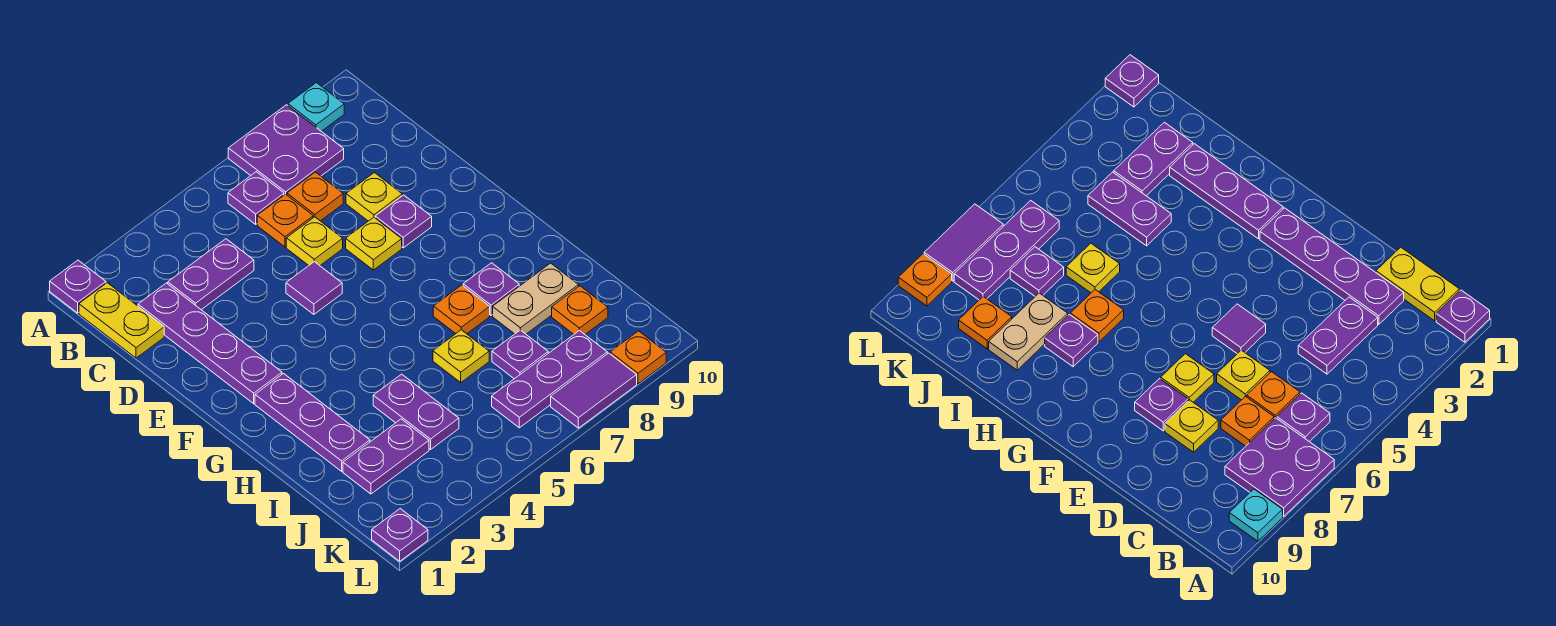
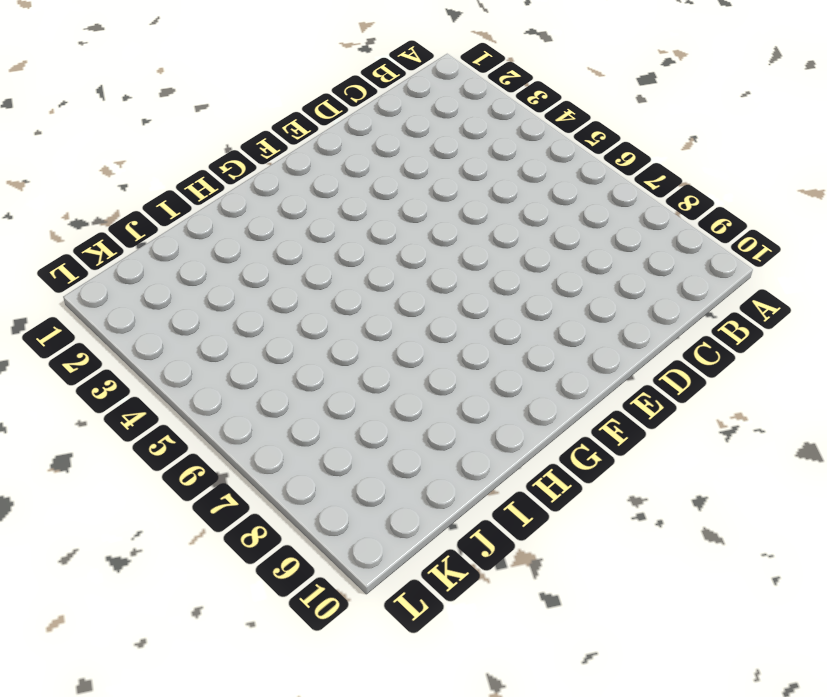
none -> purple plate A1 level 1
none -> purple plate A7:B8 level 1
none -> cyan plate A9 level 1

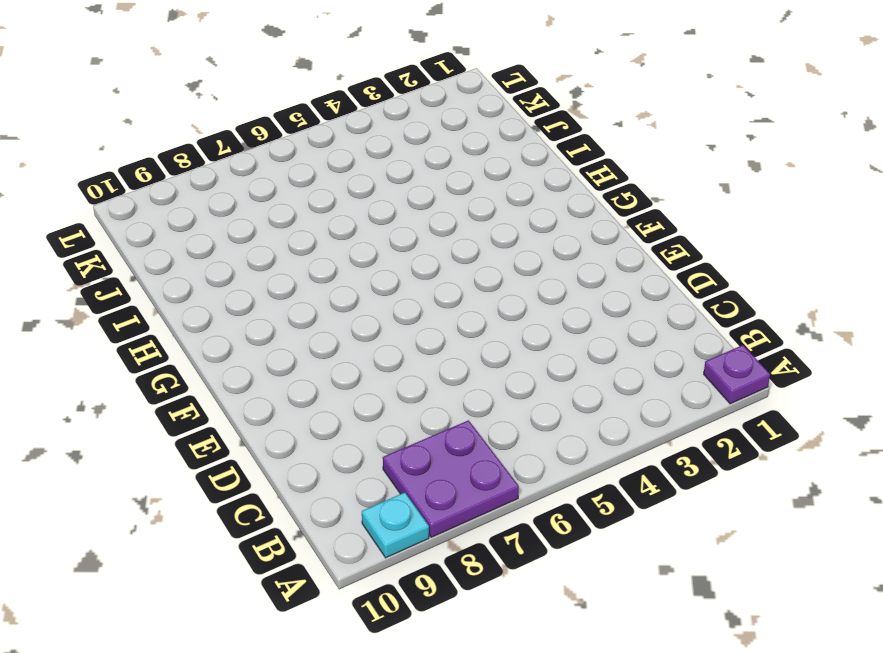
none -> yellow plate B1:C1 level 1
none -> purple plate B6 level 1
none -> purple plate C2:F2 level 1

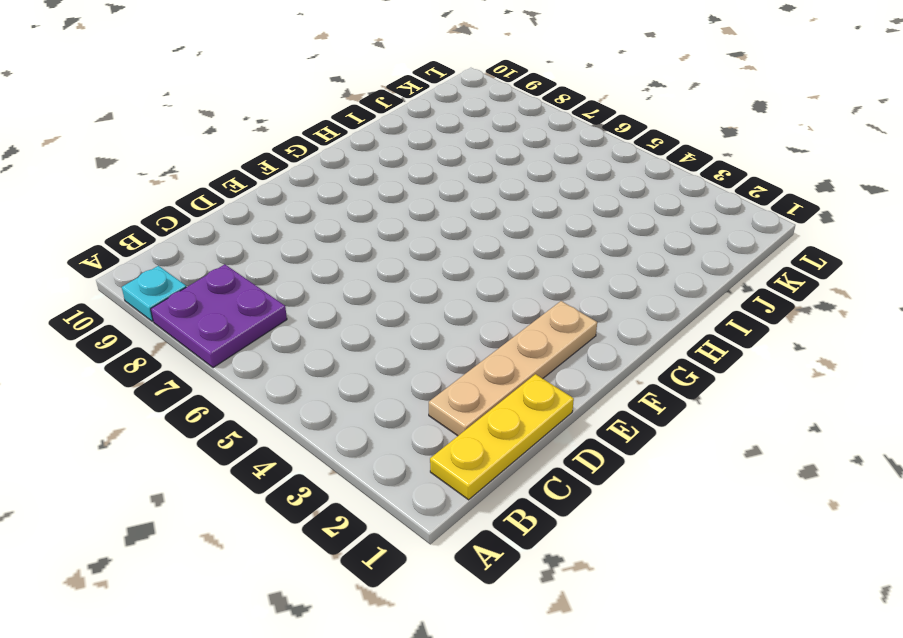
yellow plate B1:D1 level 1 -> yellow plate B1:C1 level 1
tan plate C2:F2 level 1 -> purple plate C2:F2 level 1
none -> purple plate A1 level 1
none -> purple plate B6 level 1
none -> purple plate C3:C4 level 1

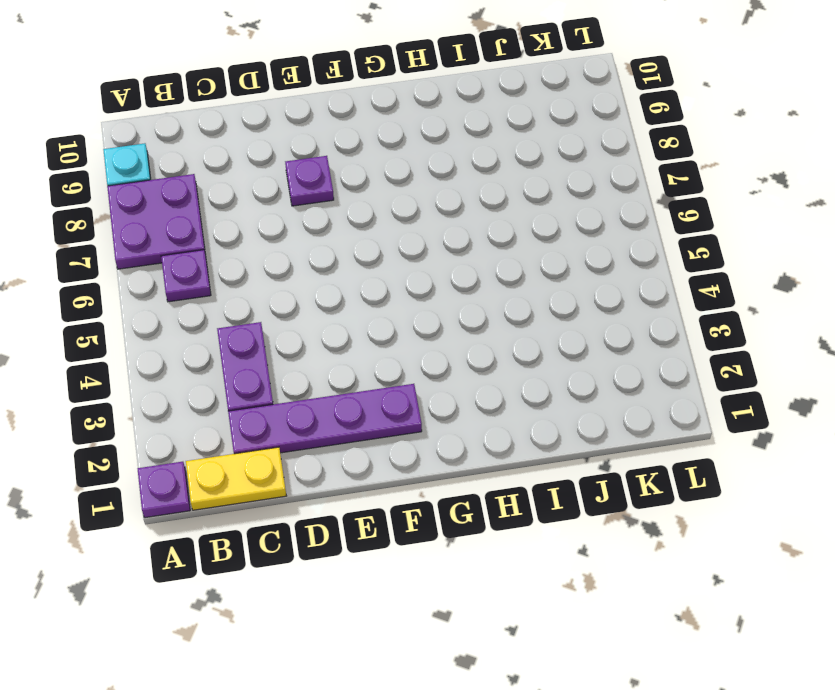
none -> orange plate C6 level 1
none -> orange plate C7 level 1
none -> yellow plate D6 level 1

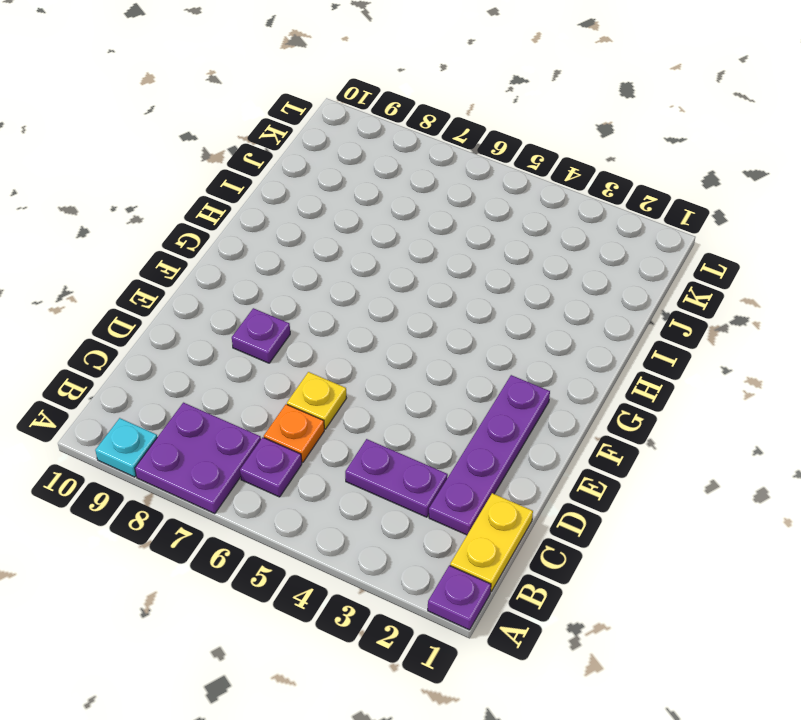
none -> orange plate C7 level 1
none -> yellow plate D8 level 1
none -> purple tile E5 level 1

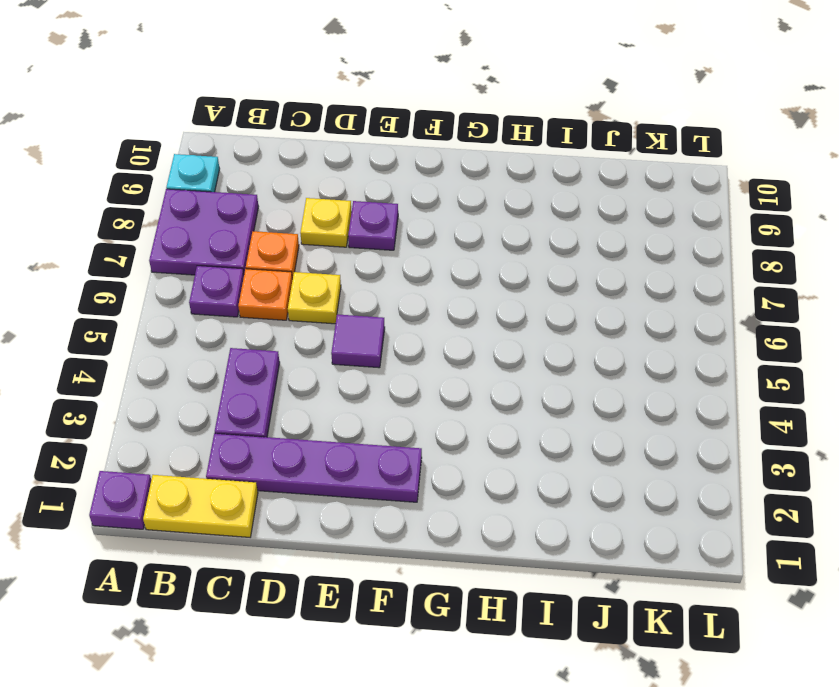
none -> yellow plate E7 level 1
none -> purple plate G2:I2 level 1
none -> orange plate H7 level 1

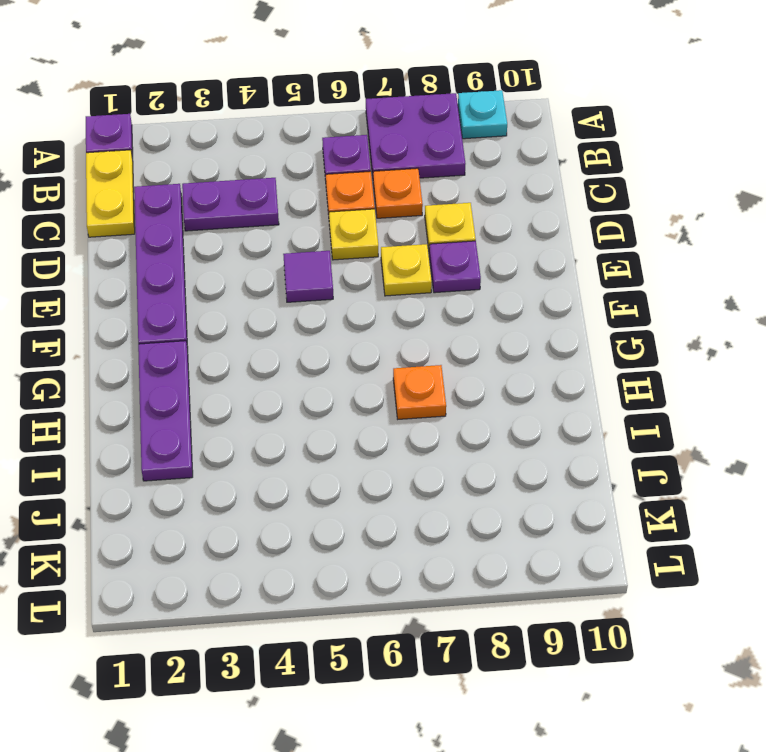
none -> purple plate H8 level 1
none -> purple plate I4:J4 level 1
none -> yellow plate I6 level 1

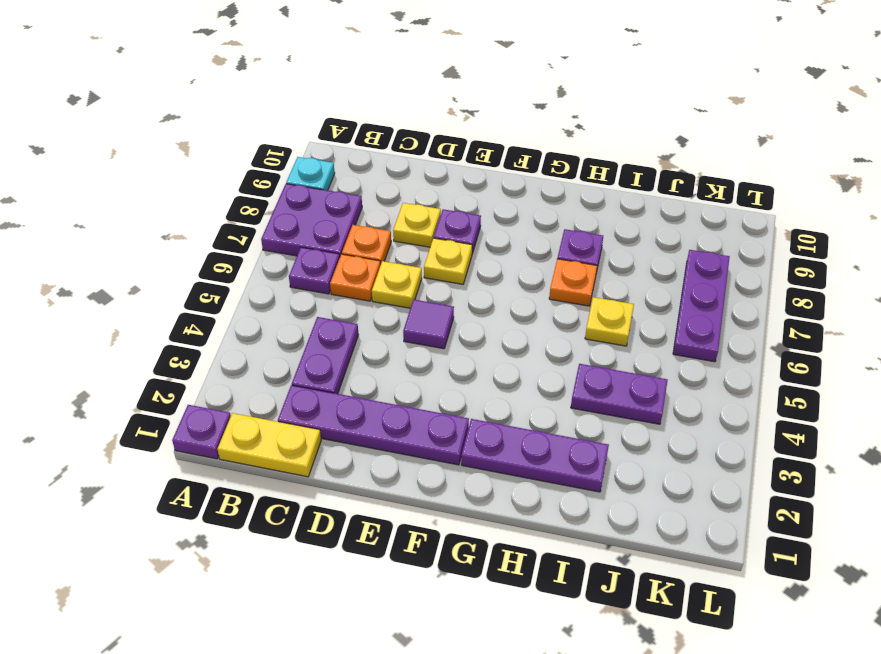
none -> tan plate I8:I9 level 1
none -> purple plate J2:J3 level 1
none -> purple plate J7 level 1

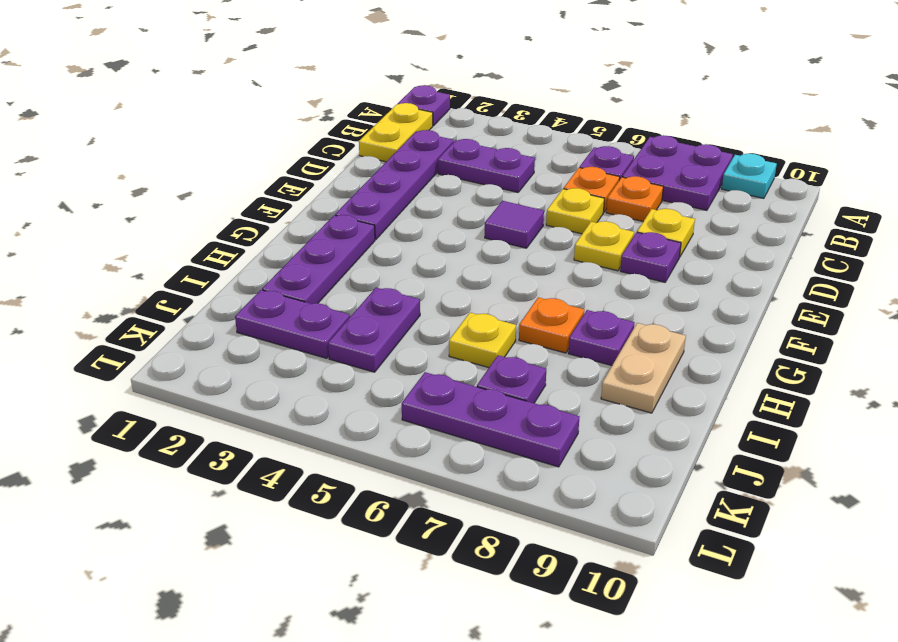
tan plate H9:I9 level 1 -> tan plate I8:I9 level 1
none -> orange plate J9 level 1
none -> purple plate L1 level 1
none -> purple tile L7:L8 level 1

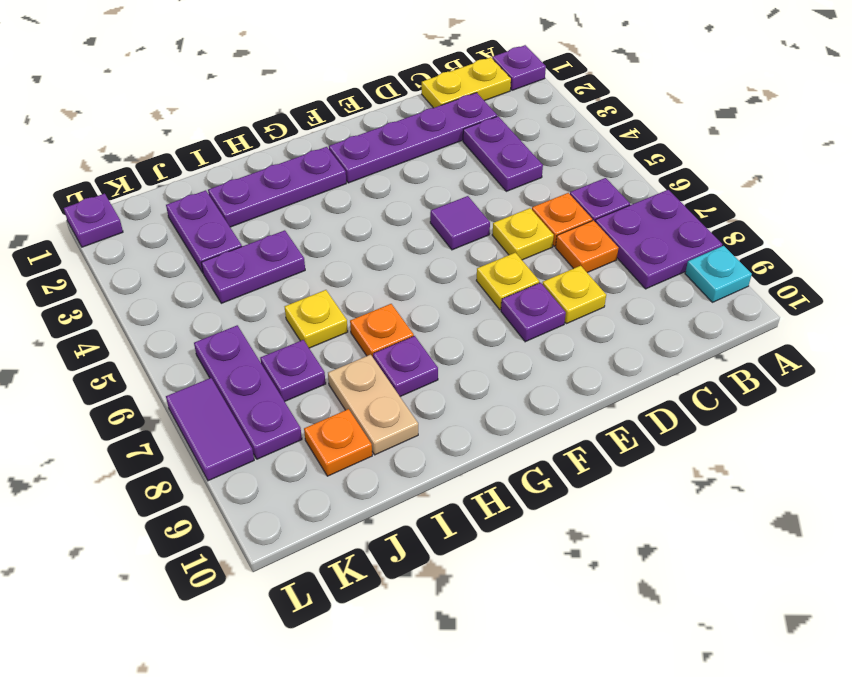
none -> orange plate L9 level 1

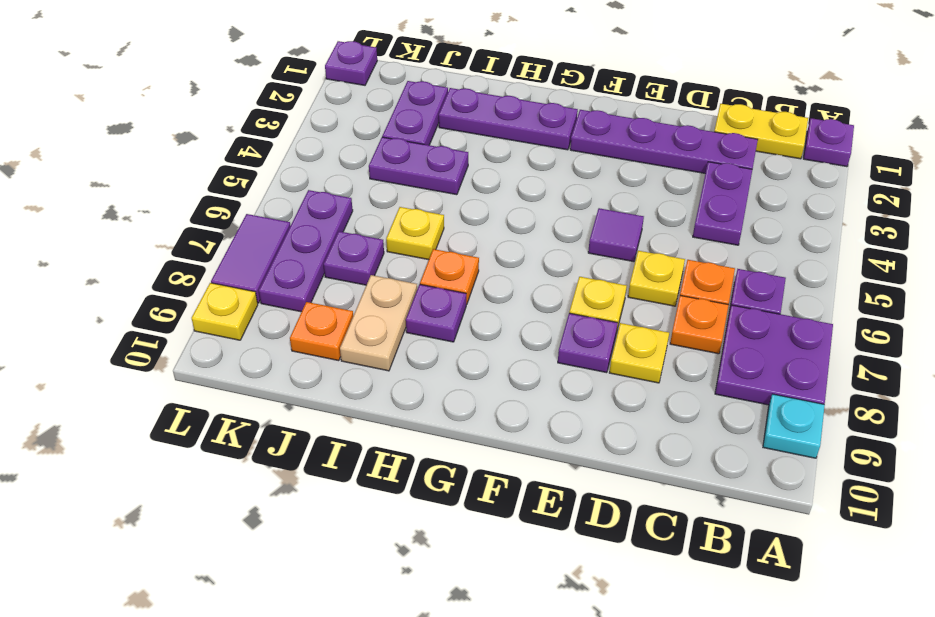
yellow plate L9 level 1 -> orange plate L9 level 1

